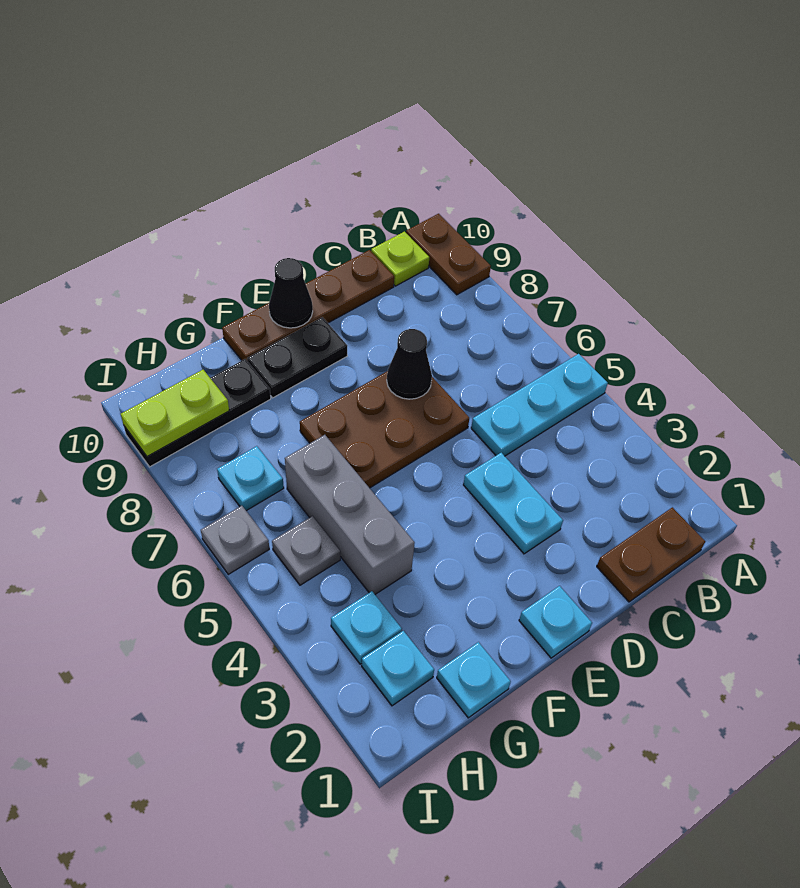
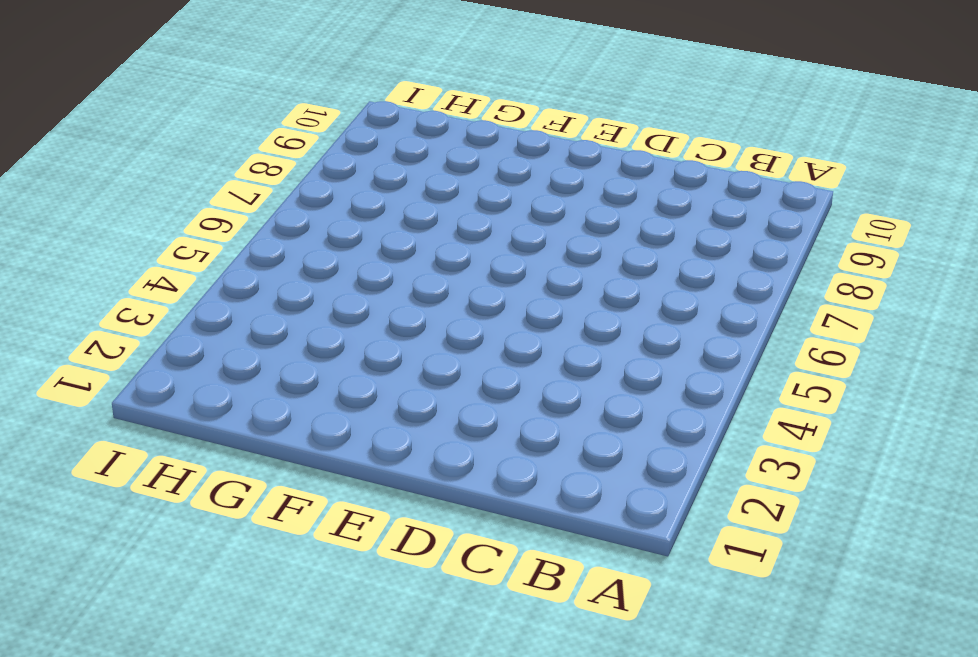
none -> cyan plate A5:C5 level 1
none -> brown plate A9:A10 level 1
none -> brown plate B1:C1 level 1

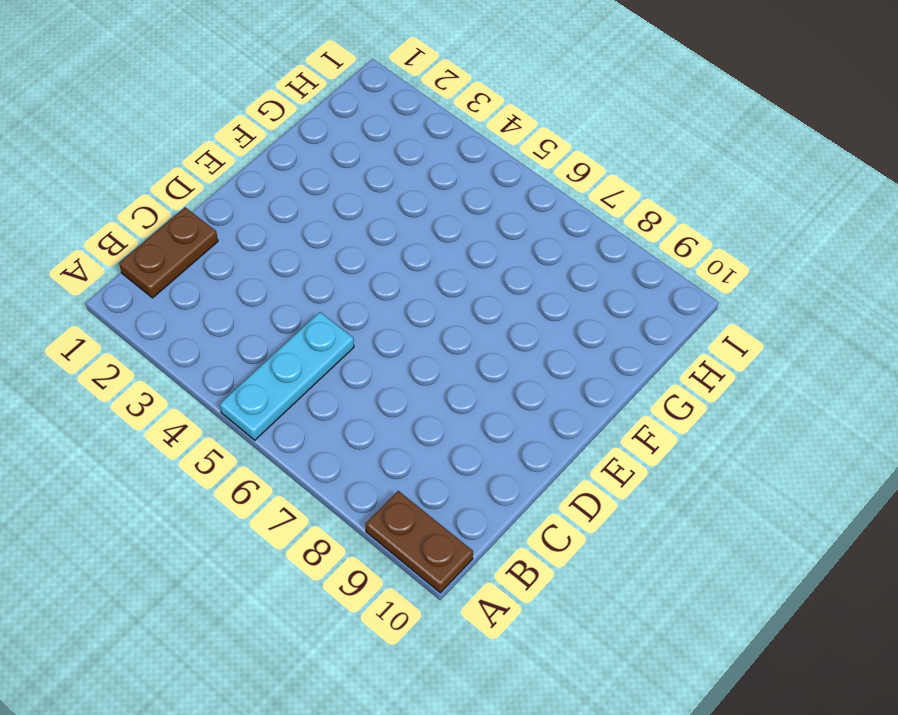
none -> lime plate B10 level 1
none -> brown plate C10:F10 level 1
none -> cyan plate D3:D4 level 1

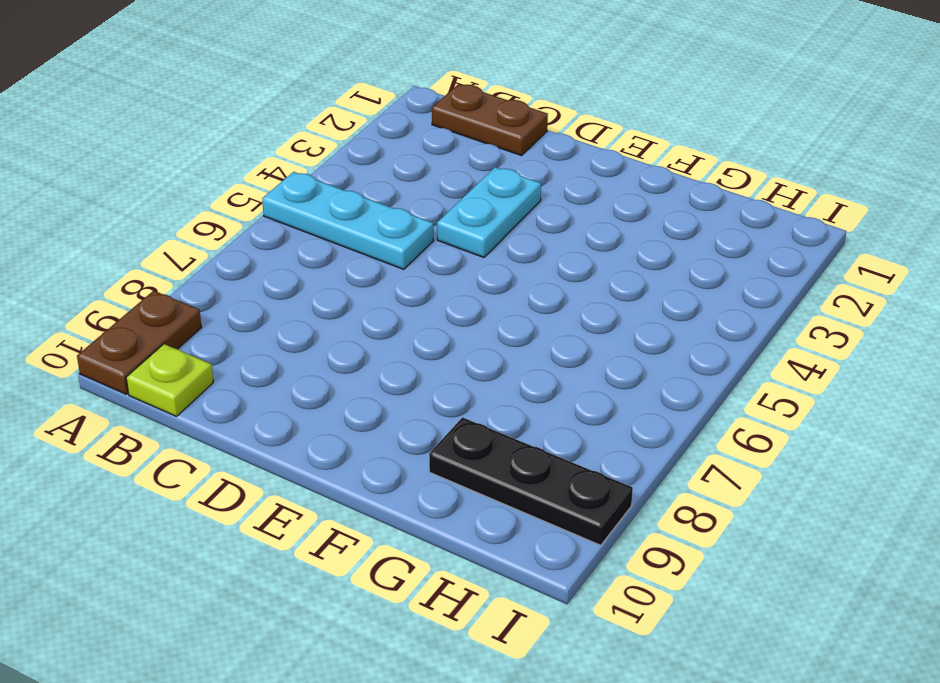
none -> brown plate C10:F10 level 1
none -> brown plate D6:F7 level 1
none -> cyan plate E1 level 1

